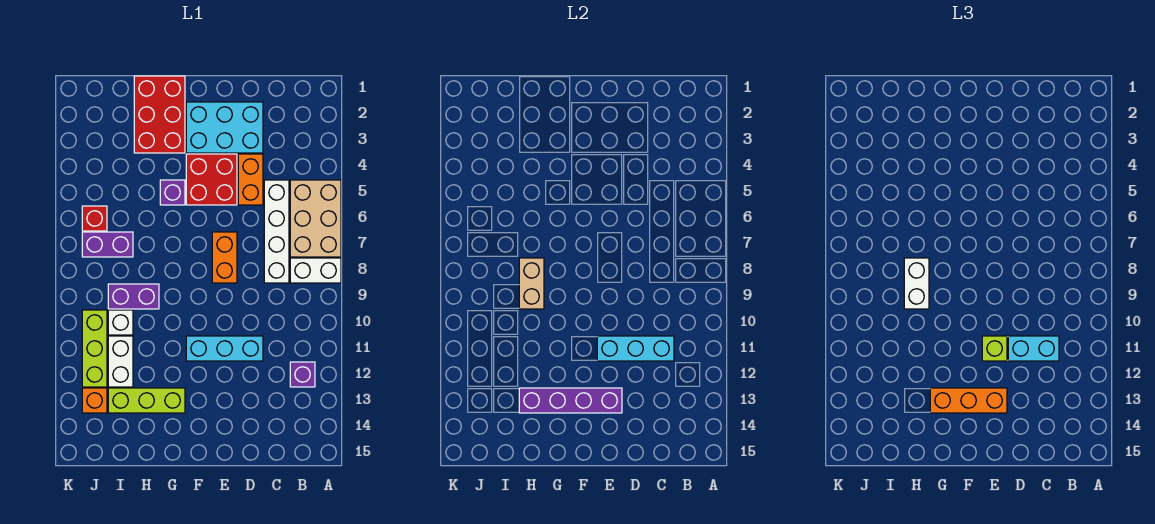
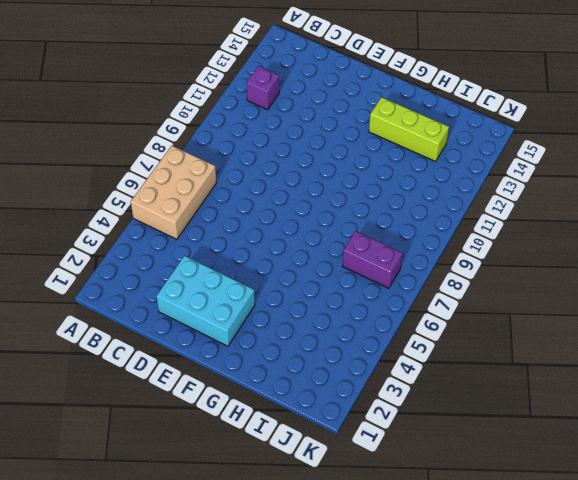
none -> white brick A8:B8 level 1
none -> white brick C5:C8 level 1
none -> orange brick D4:D5 level 1

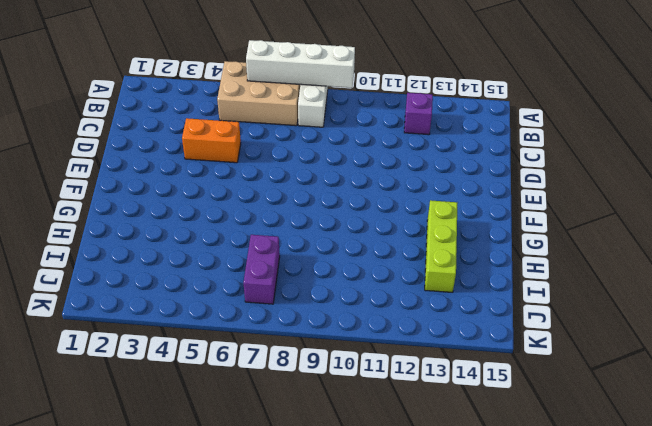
white brick A6:A9 level 2 -> white brick C5:C8 level 1
none -> cyan brick D2:F3 level 1
none -> cyan brick D11:F11 level 1
none -> red brick E4:F5 level 1

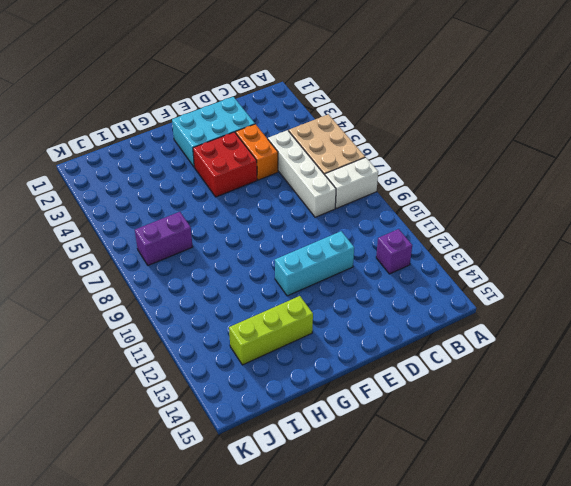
none -> orange brick E7:E8 level 1
none -> red brick G1:H3 level 1
none -> purple brick G5 level 1

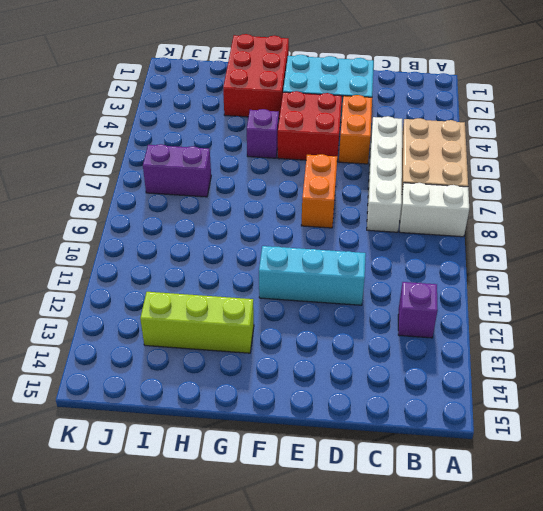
none -> purple brick H9:I9 level 1
none -> white brick I10 level 1
none -> white brick I11:I12 level 1

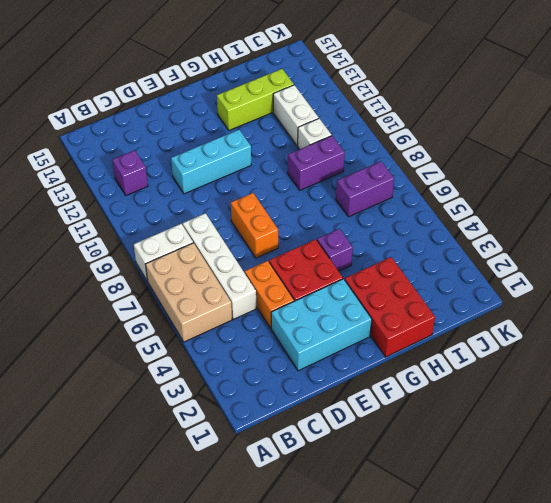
none -> red brick J6 level 1
none -> lime brick J10:J12 level 1
none -> orange brick J13 level 1

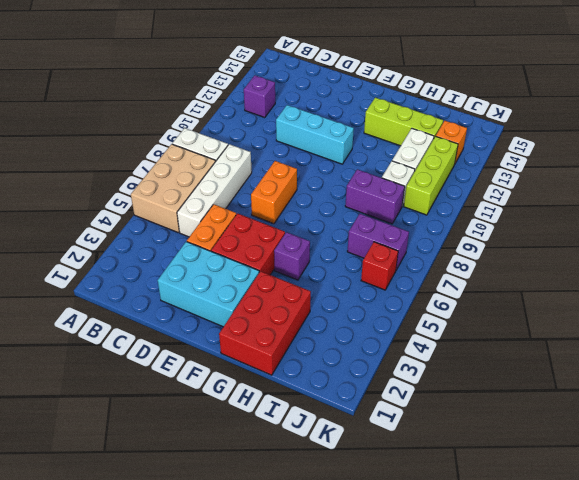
none -> cyan brick C11:E11 level 2
none -> purple brick E13:H13 level 2
none -> tan brick H8:H9 level 2

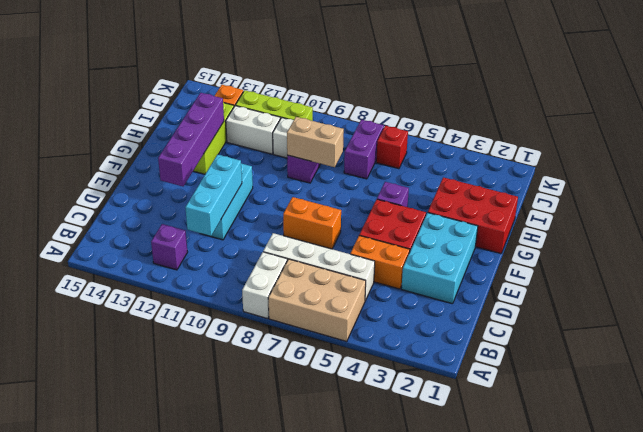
none -> cyan brick C11:D11 level 3
none -> lime brick E11 level 3
none -> orange brick E13:G13 level 3

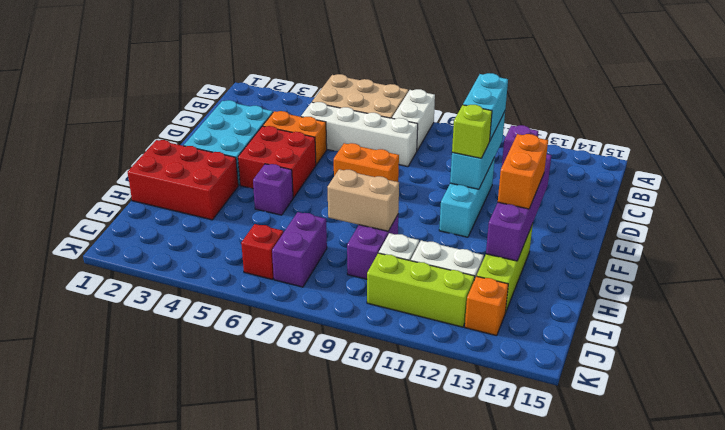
orange brick F13:G13 level 3 -> orange brick E13:G13 level 3
none -> white brick H8:H9 level 3

